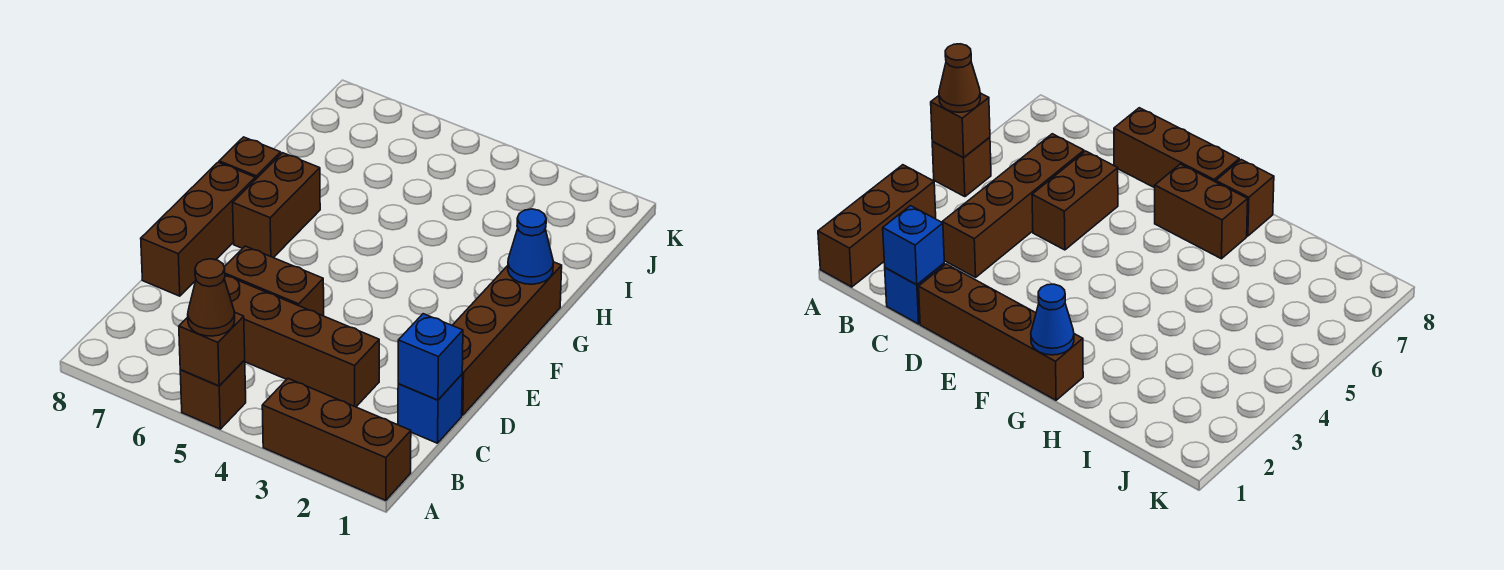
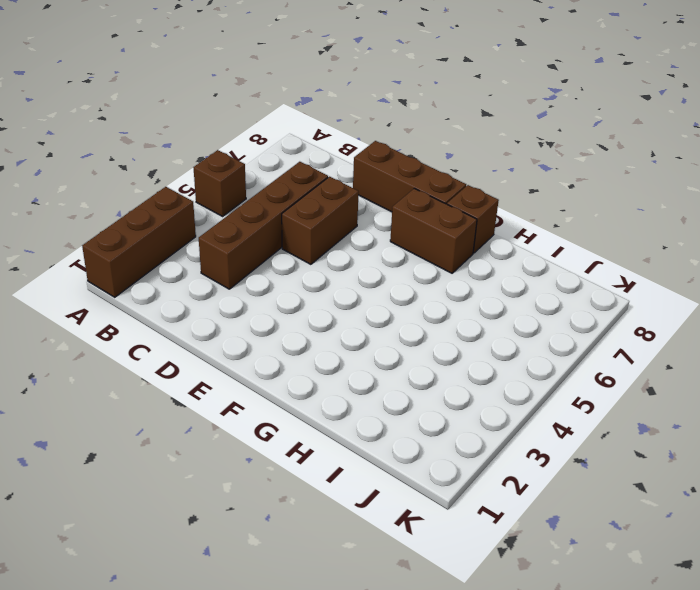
none -> blue brick C1 level 1
none -> brown brick D1:G1 level 1
none -> brown brick A5 level 2

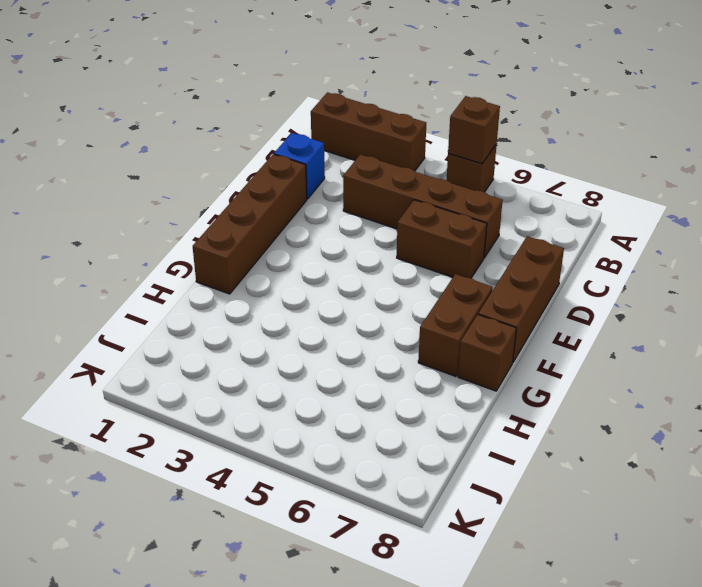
none -> blue brick C1 level 2
none -> blue cone G1 level 2
none -> brown cone A5 level 3

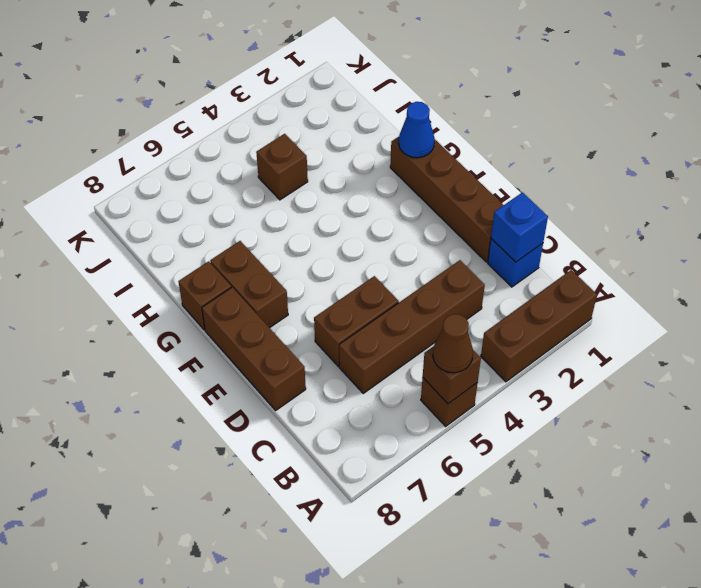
brown brick I4 level 1 -> none

